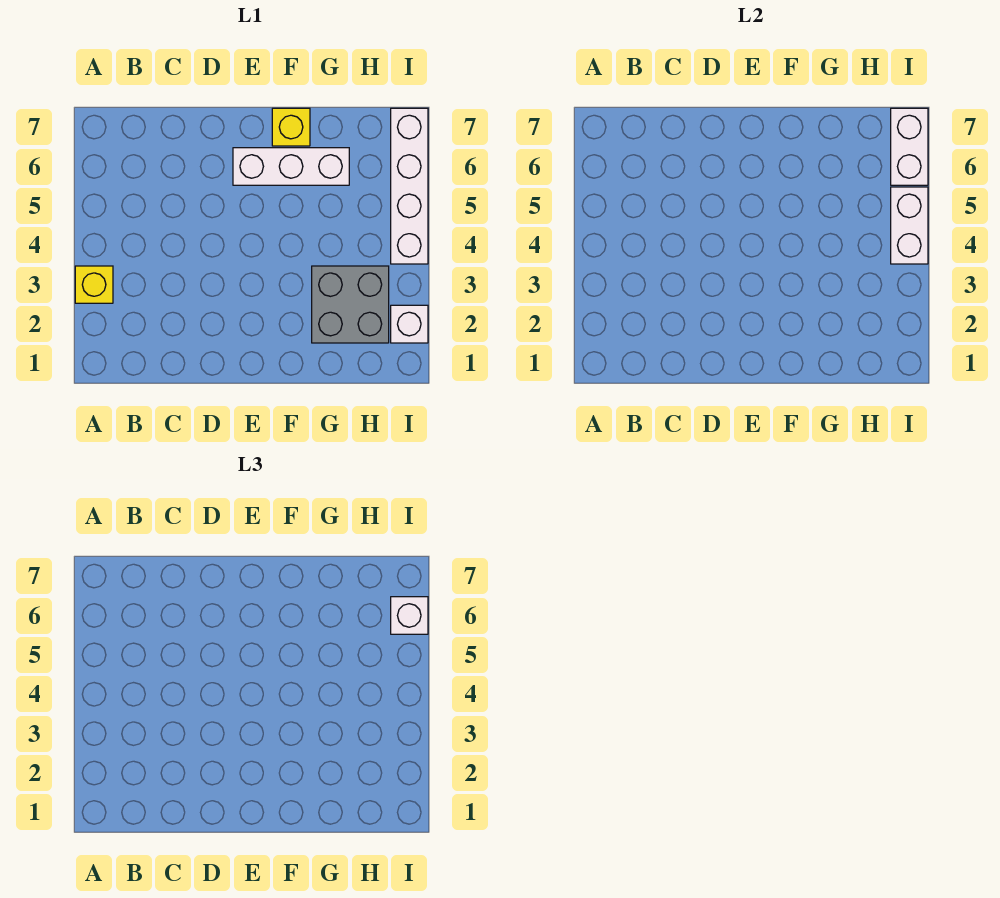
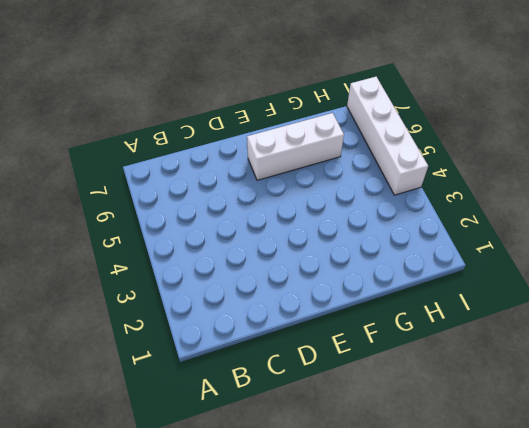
none -> yellow brick A3 level 1
none -> yellow brick F7 level 1

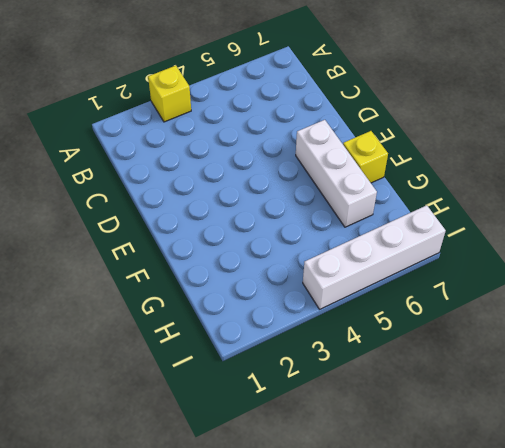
none -> grey brick G2:H3 level 1
none -> white brick I2 level 1

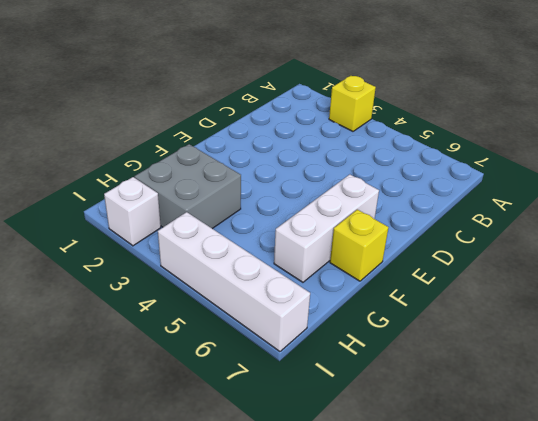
none -> white brick I4:I5 level 2
none -> white brick I6:I7 level 2

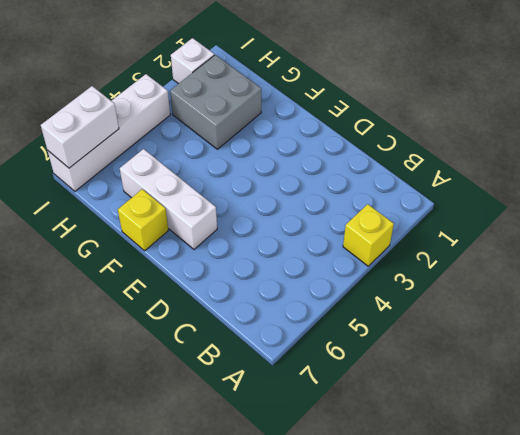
none -> white brick I4:I5 level 2
none -> white brick I6 level 3

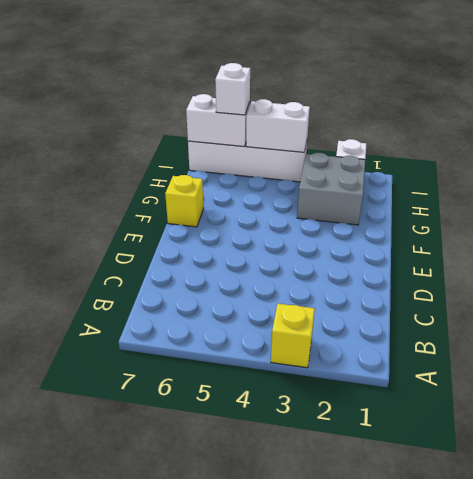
none -> white brick E6:G6 level 1

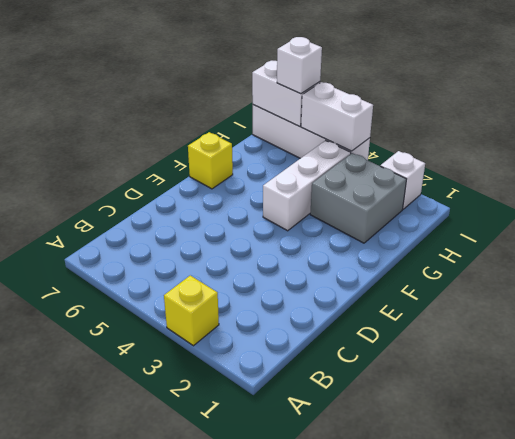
white brick F4:H4 level 1 -> white brick E6:G6 level 1

